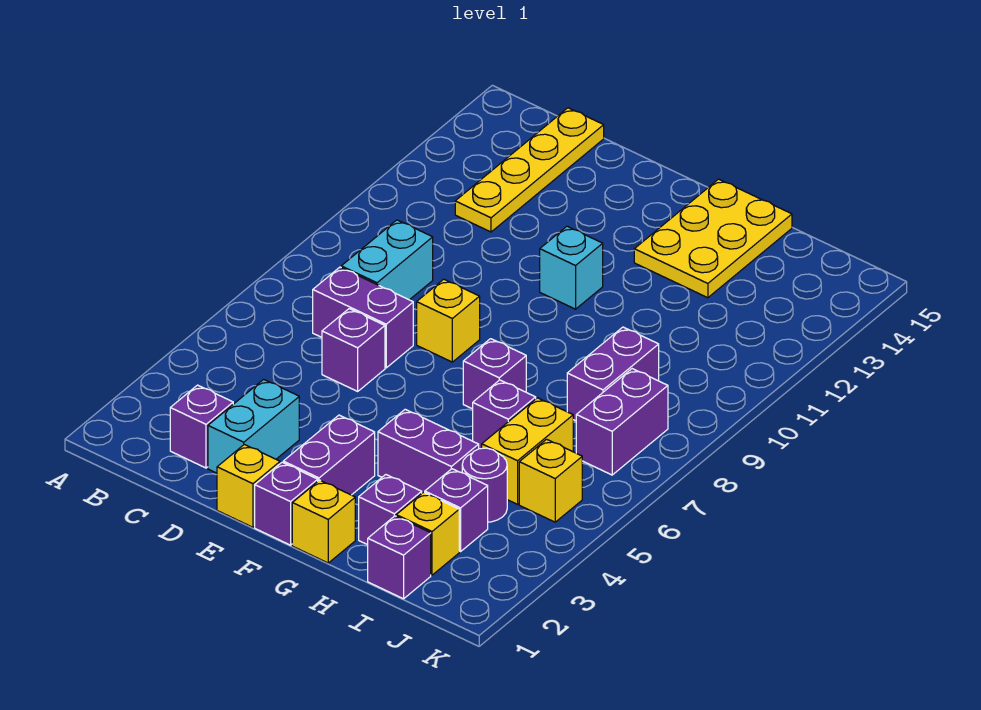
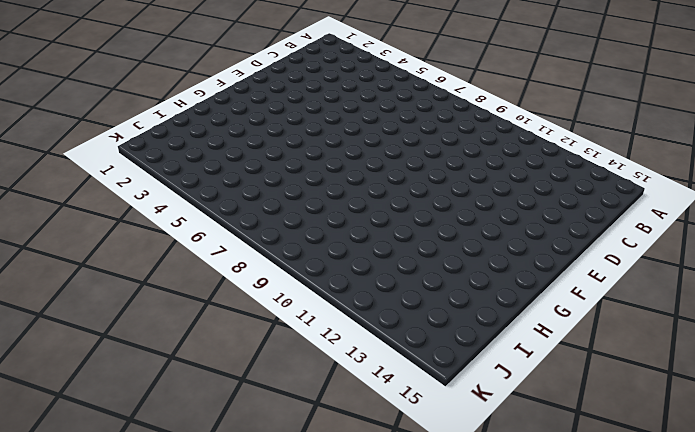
none -> purple brick C2 level 1
none -> purple brick C7:D7 level 1
none -> cyan brick C8:C9 level 1

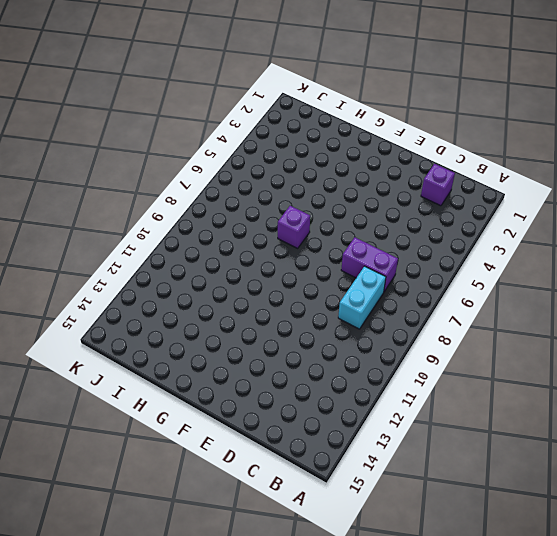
none -> yellow plate C12:C15 level 1
none -> cyan brick D2:D3 level 1
none -> purple brick D6 level 1

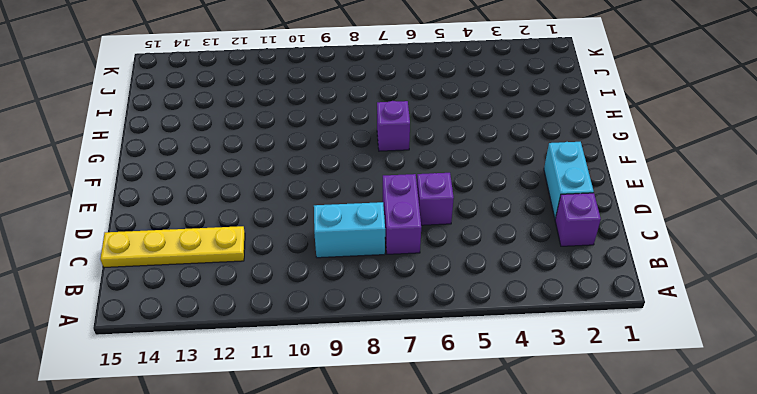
cyan brick D2:E2 level 1 -> cyan brick D2:D3 level 1
none -> yellow brick E1 level 1
none -> yellow brick E8 level 1
none -> purple brick F1 level 1

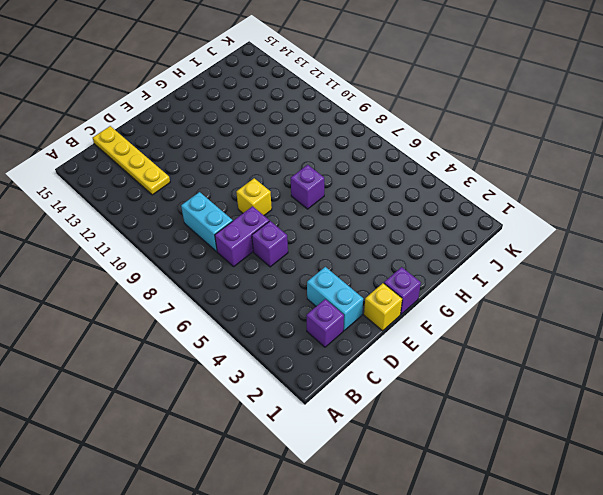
none -> purple brick F2:F3 level 1
none -> cyan brick F11 level 1
none -> yellow brick G1 level 1

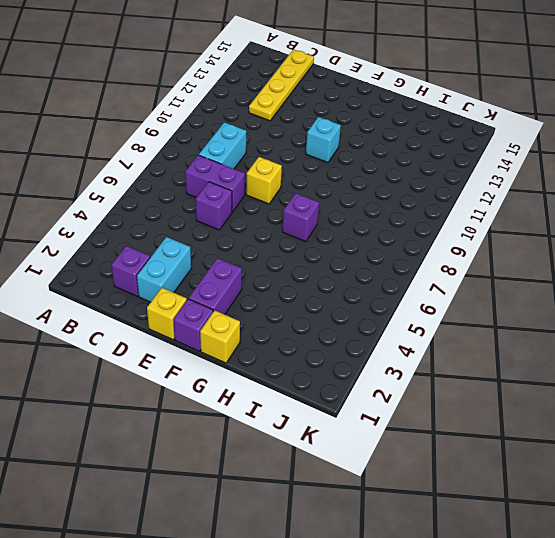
none -> purple brick G4:H4 level 1
none -> yellow plate G13:H15 level 1
none -> purple brick H2 level 1

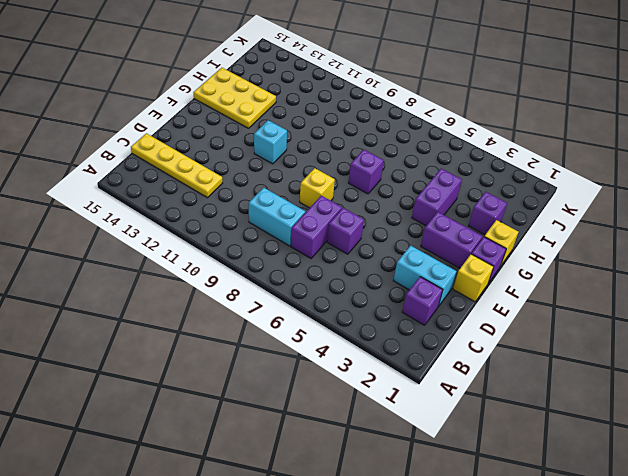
none -> purple brick H6 level 1
none -> purple brick I1 level 1
none -> yellow brick I2 level 1

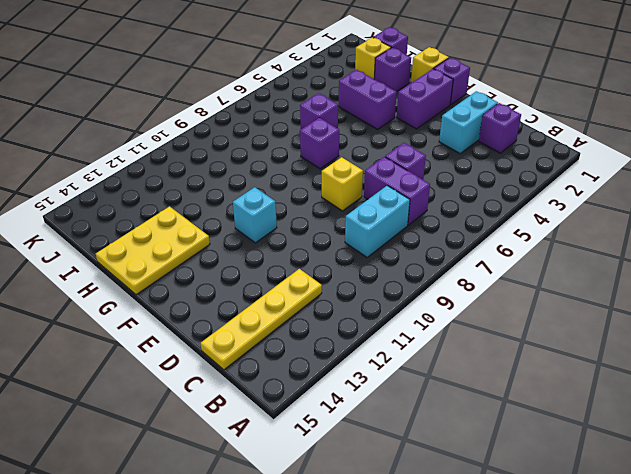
none -> yellow brick E1 level 1
none -> purple brick I3 level 1
none -> purple round brick I4 level 1

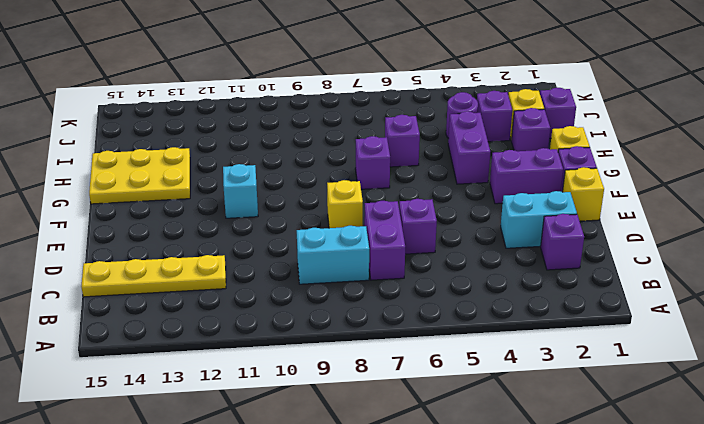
none -> yellow brick I5:I6 level 1
none -> purple brick I8:I9 level 1
none -> yellow brick J5 level 1

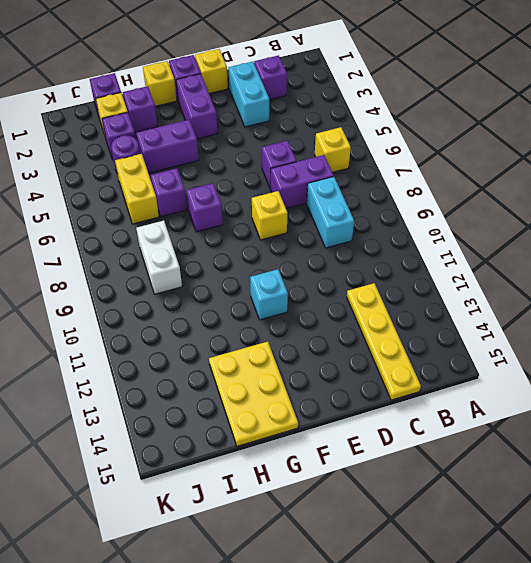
yellow brick B6 level 1 -> yellow brick J5 level 1
white brick I8:I9 level 1 -> purple brick I8:I9 level 1
none -> purple brick J7:J8 level 1

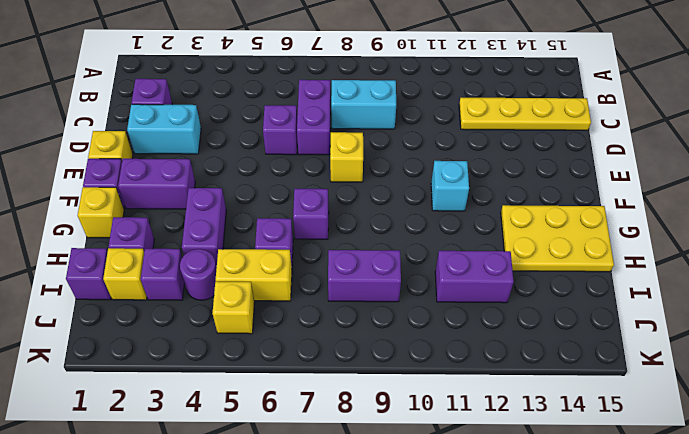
purple brick I11:I12 level 1 -> purple brick J7:J8 level 1

